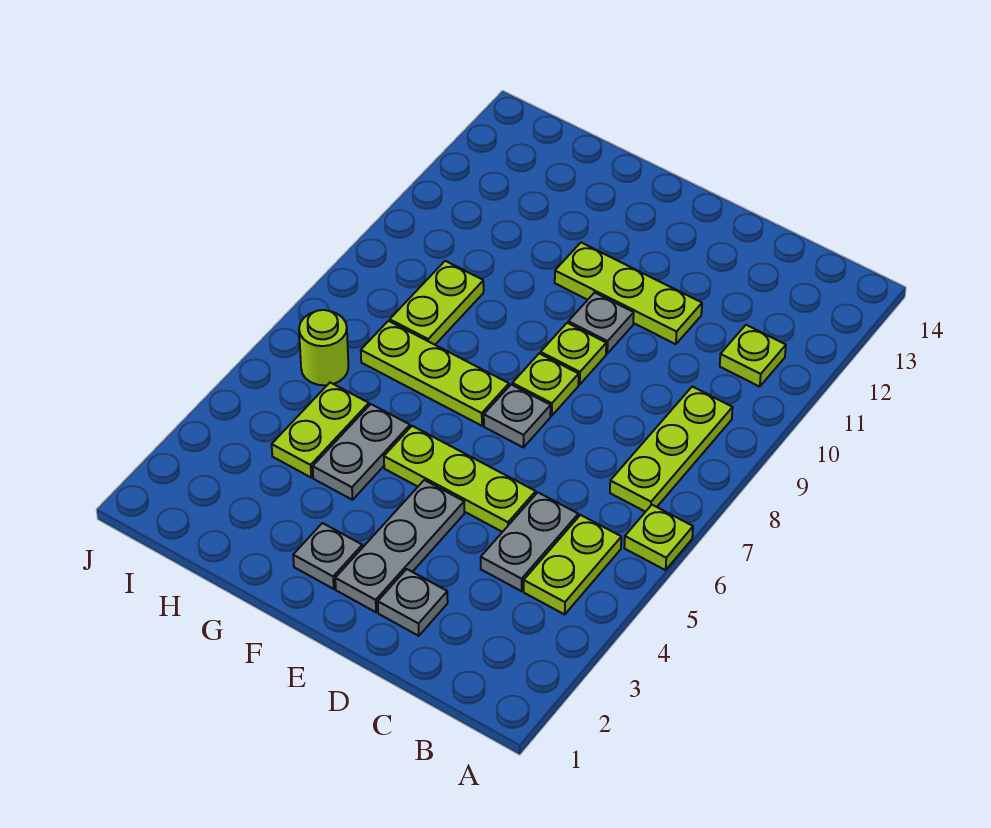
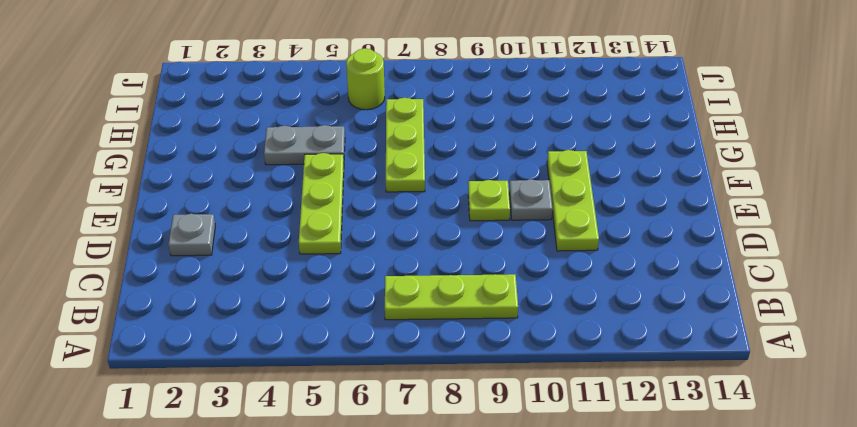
none -> lime plate A6 level 1
none -> lime plate B4:B5 level 1
none -> lime plate B11 level 1

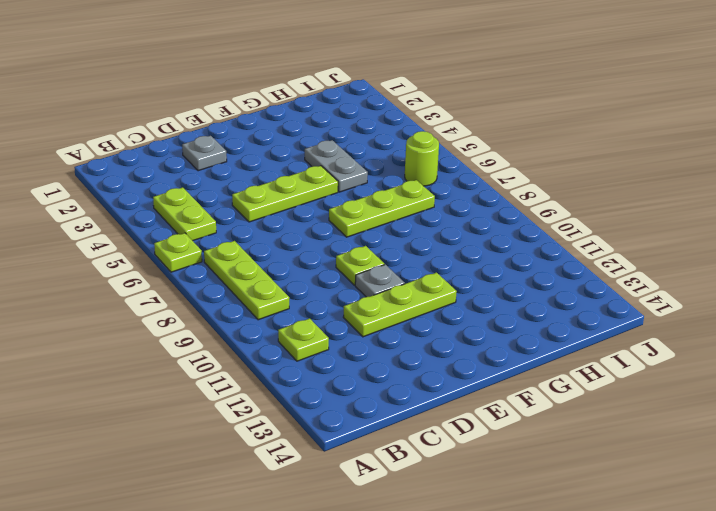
none -> grey plate C4:C5 level 1
none -> grey plate E2:E4 level 1
none -> grey plate E7 level 1

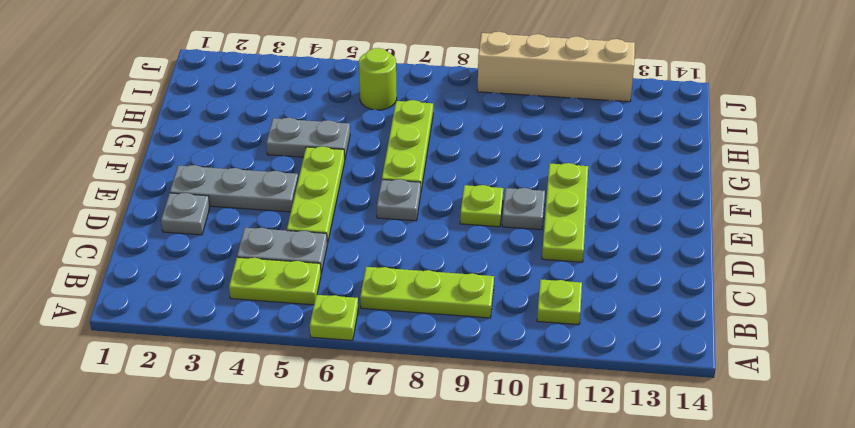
tan brick J9:J12 level 1 -> none
none -> lime plate E8 level 1
none -> grey plate F2 level 1
none -> lime plate H4:H5 level 1

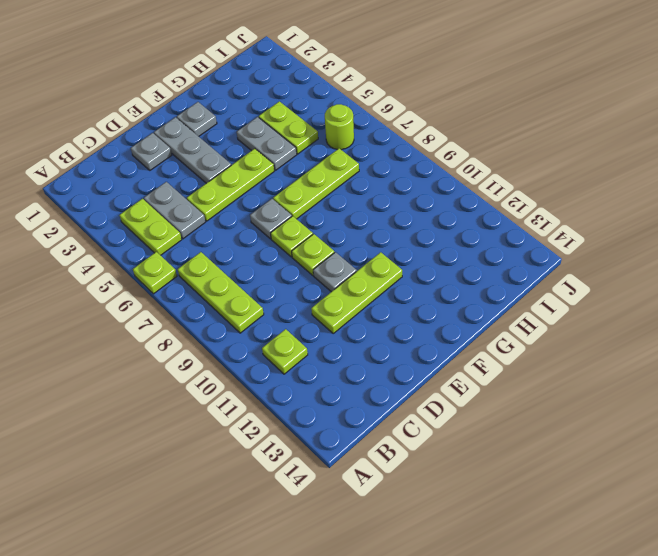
none -> lime plate H8:H9 level 1

